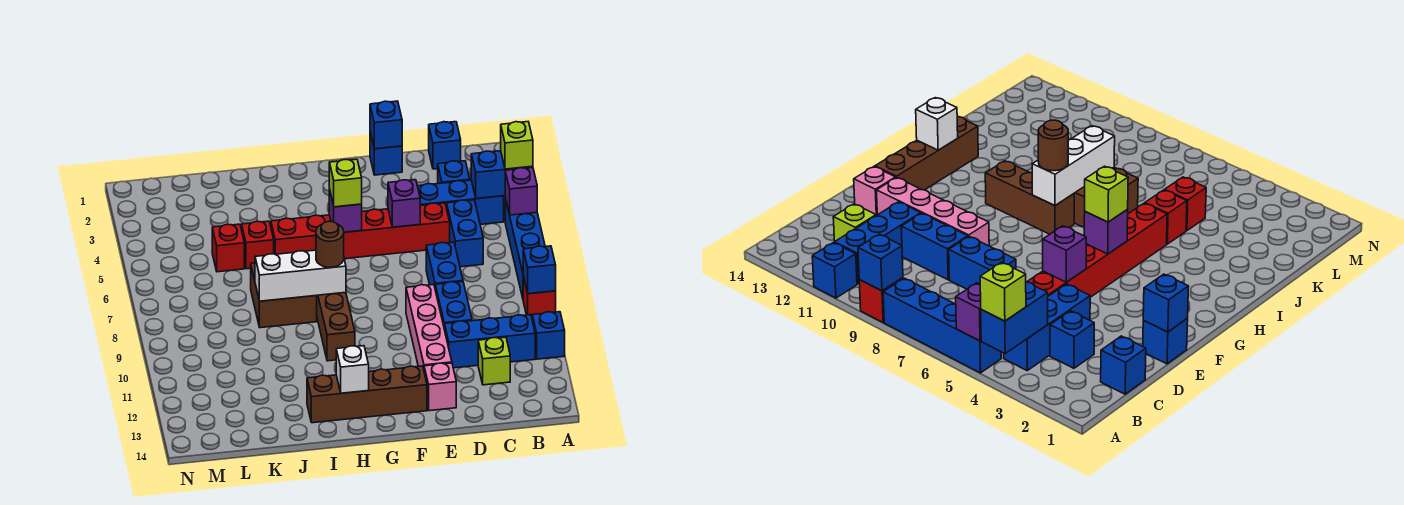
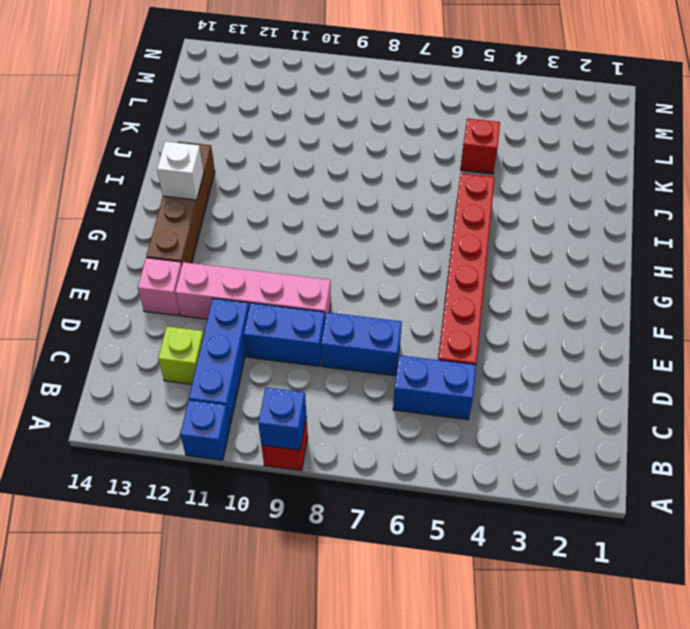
none -> blue brick A5:A8 level 1
none -> blue brick B4:D4 level 1
none -> blue brick C1 level 1
none -> blue brick C3 level 1

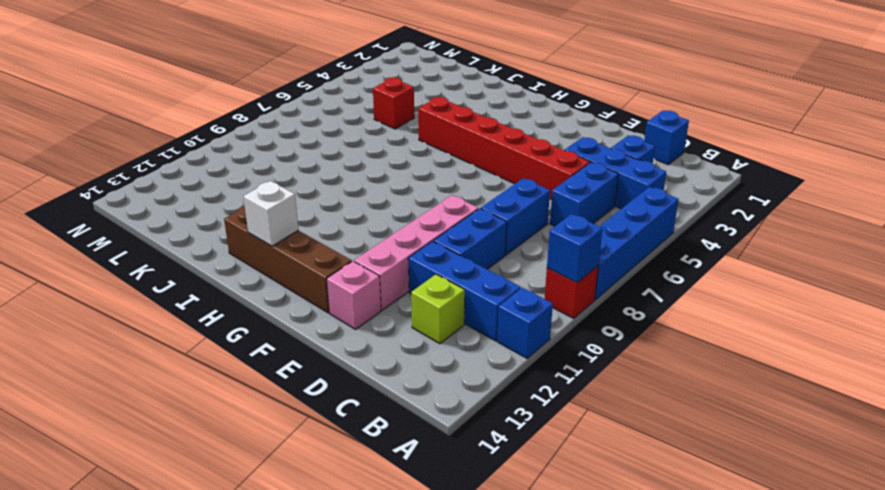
none -> blue brick E1 level 1
none -> brown brick H8:H10 level 1
none -> brown brick I7:J8 level 1
none -> red brick J5 level 1

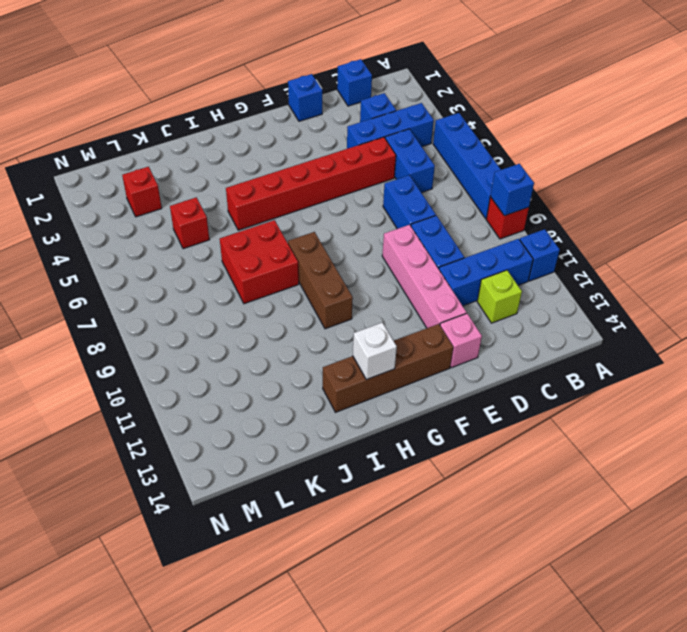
red brick I7:J8 level 1 -> brown brick I7:J8 level 1
red brick L3 level 1 -> red brick J5 level 1
none -> blue brick A4:B4 level 2
none -> purple brick A5 level 2
none -> blue brick E1 level 2
none -> purple brick E5 level 2

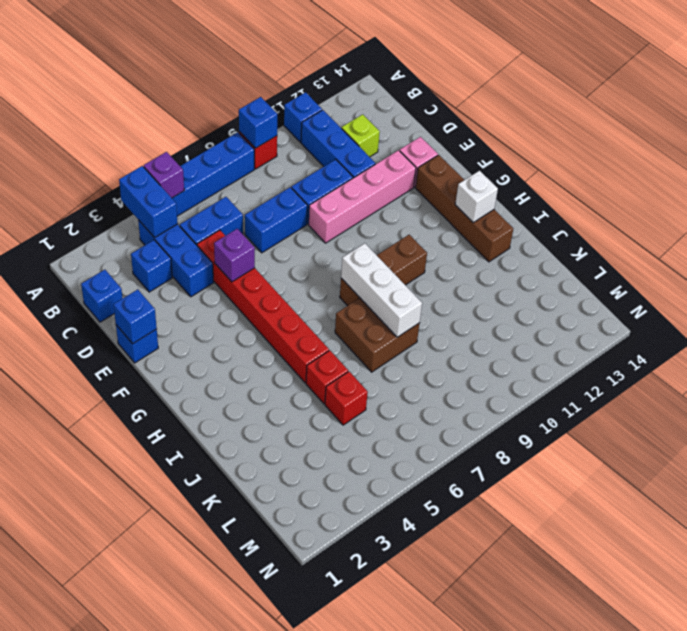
none -> purple brick G5 level 2
none -> lime brick A4 level 3
none -> lime brick G5 level 3
none -> brown round brick H8 level 3

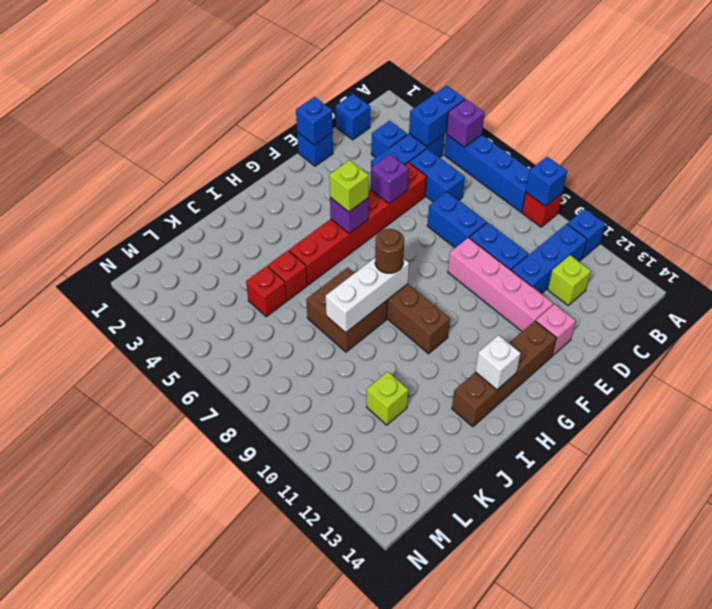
lime brick K11 level 1 -> lime brick A4 level 3

